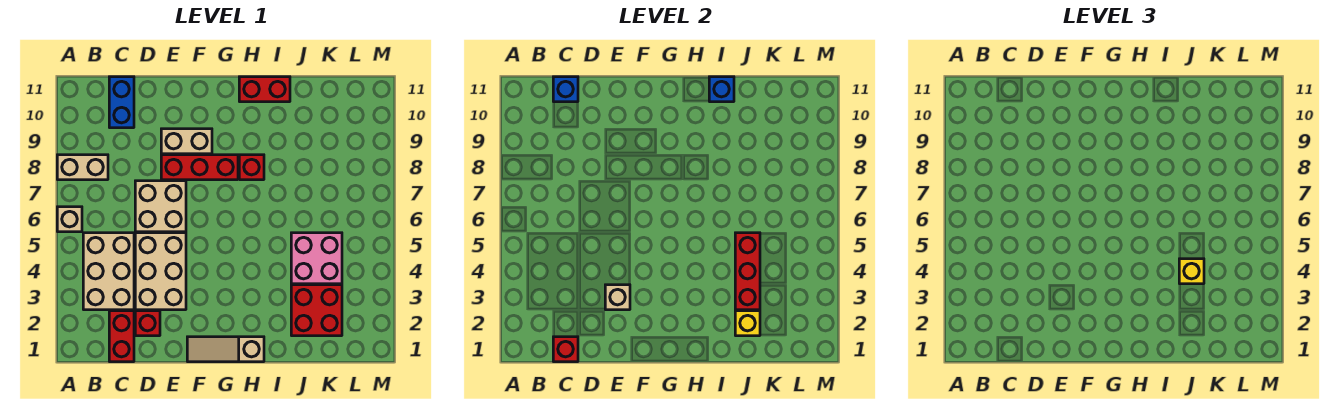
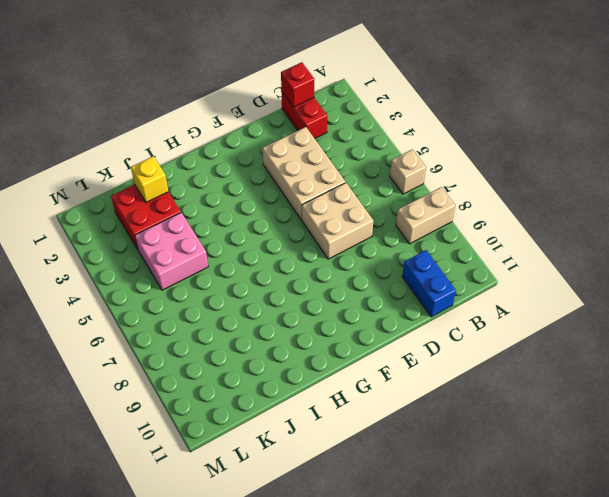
none -> tan brick B3:C5 level 1
none -> red brick D2 level 1
none -> red brick E8:G8 level 1

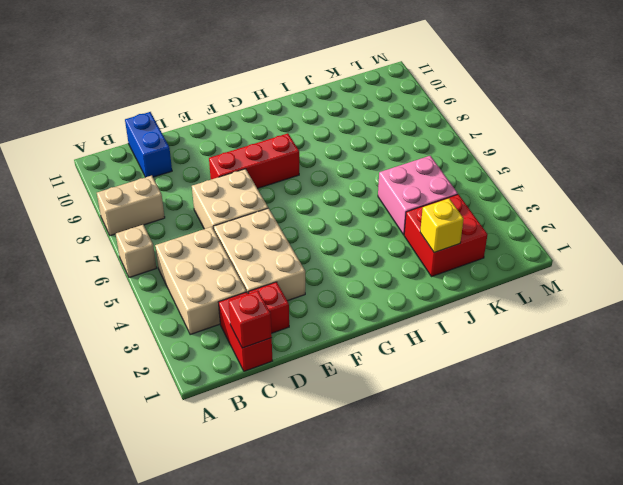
none -> tan brick E9:F9 level 1
none -> tan slope F1:H1 level 1 top H
none -> red brick H8 level 1

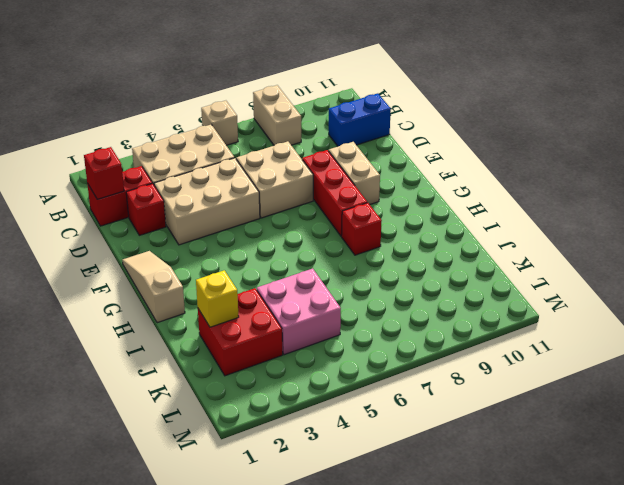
none -> red brick H11:I11 level 1
none -> blue brick C11 level 2
none -> tan brick E3 level 2

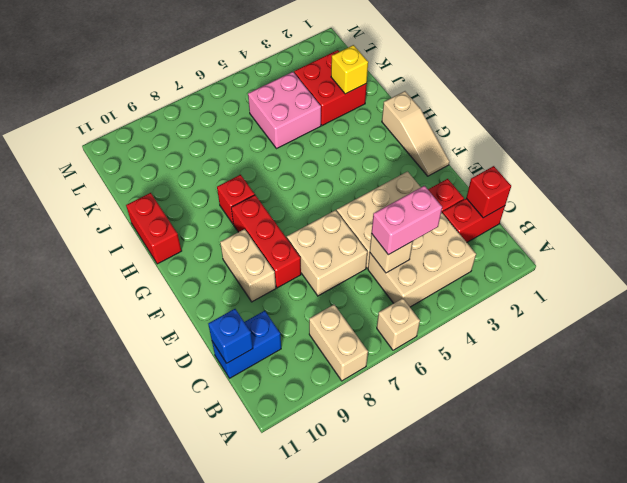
pink brick C4:C5 level 3 -> none
tan brick C5 level 2 -> tan brick E3 level 2
none -> blue brick I11 level 2
none -> red brick J3:J5 level 2
none -> yellow brick J4 level 3

